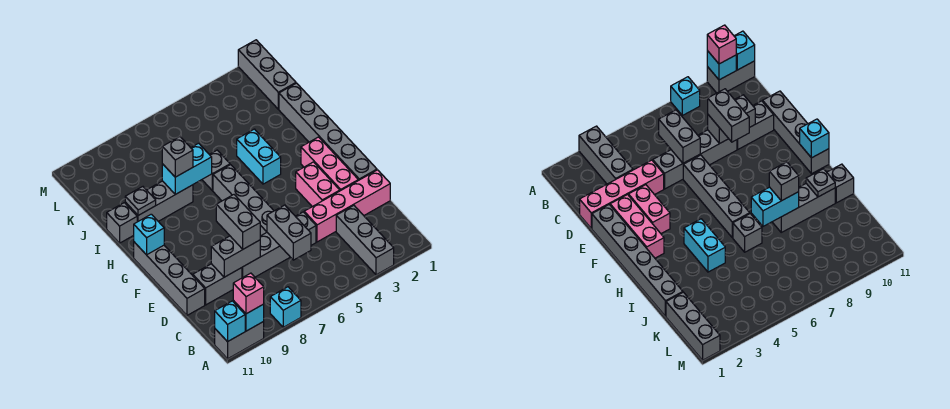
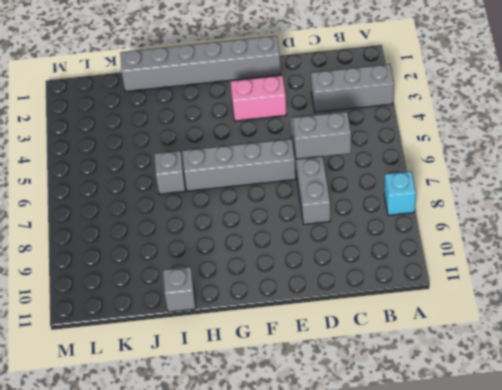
none -> grey brick A10:A11 level 1
none -> pink brick D1:D4 level 1
none -> grey brick D9:D10 level 1

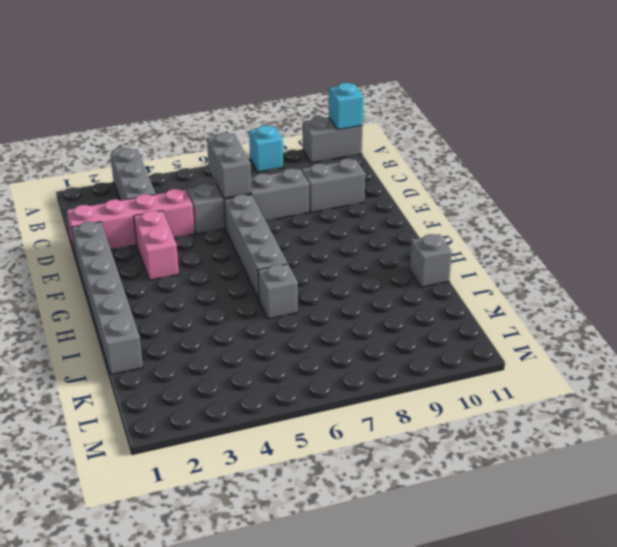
none -> grey brick D11:G11 level 1
none -> pink brick E2:G2 level 1
none -> cyan brick H4:I4 level 1

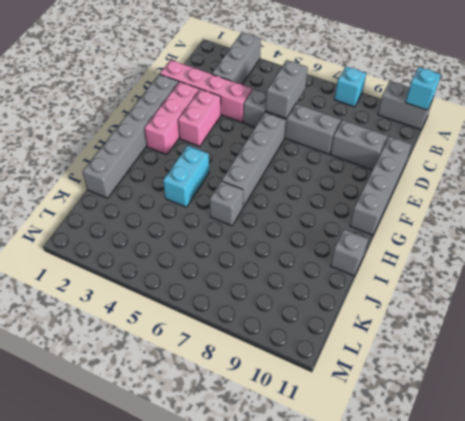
none -> grey brick I8:I10 level 1
none -> grey brick K1:M1 level 1
none -> cyan brick A10 level 2

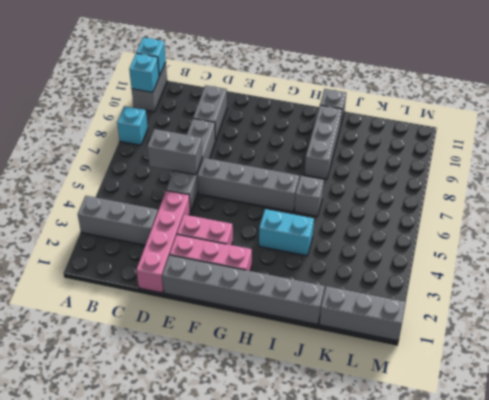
none -> grey brick D11:G11 level 1
none -> grey brick D8:D9 level 2
none -> cyan brick G11 level 2

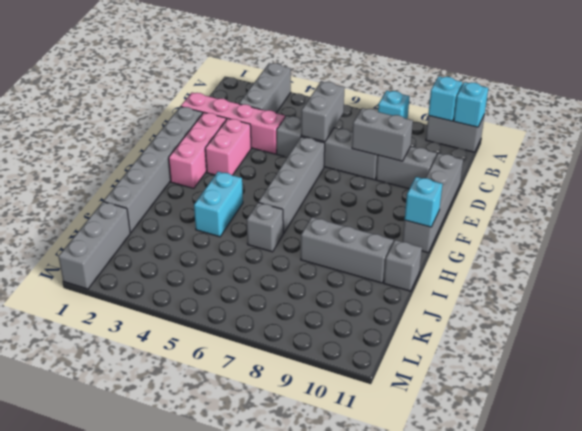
none -> cyan brick I7:I8 level 2
none -> grey plate I10 level 2
none -> pink brick A10 level 3

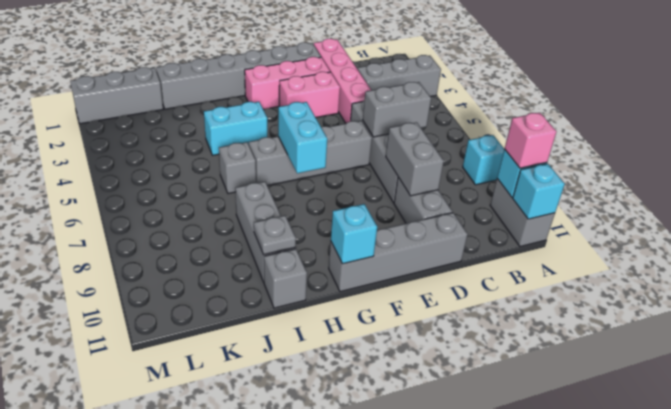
cyan brick G6:G7 level 2 -> cyan brick I7:I8 level 2
none -> grey brick D8:E8 level 3
none -> grey brick I8 level 3

